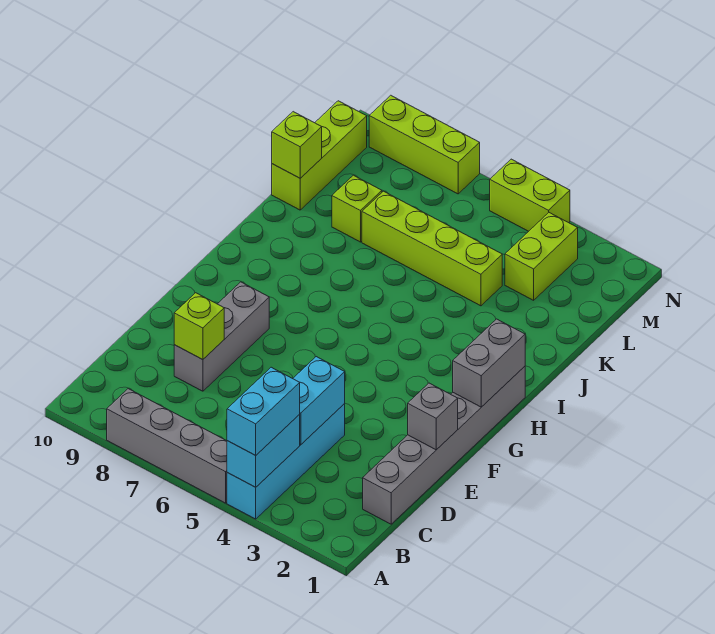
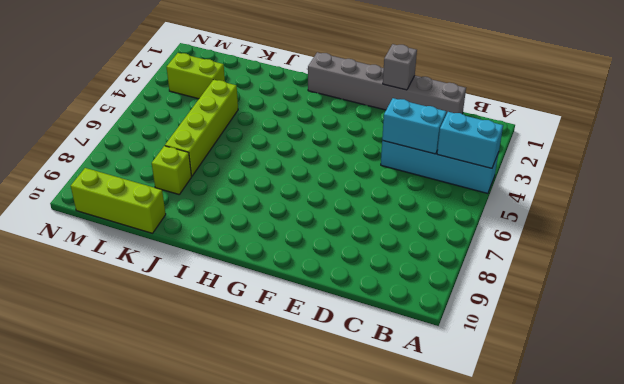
none -> grey brick A5:A8 level 1
none -> grey brick D8:F8 level 1
none -> lime brick N4:N5 level 1

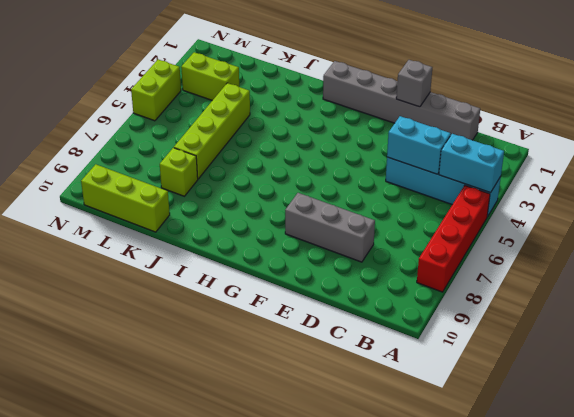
red brick A5:A8 level 1 -> grey brick A5:A8 level 1
none -> lime brick N7:N9 level 1
none -> lime brick D8 level 2
none -> grey brick G1:H1 level 2

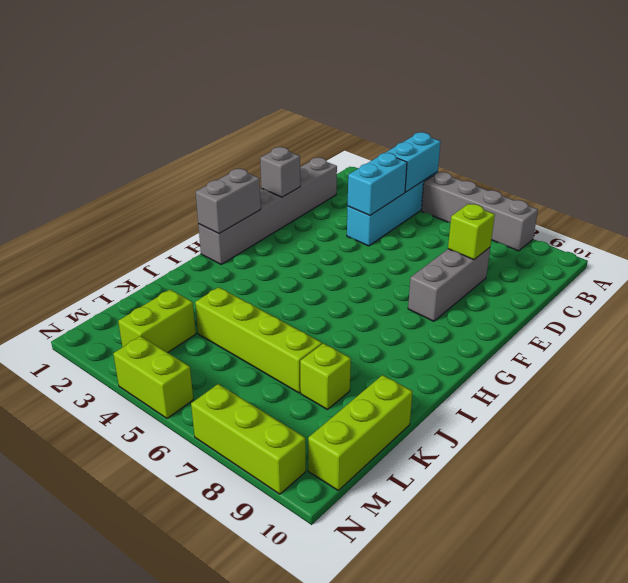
none -> lime brick K10 level 2
none -> cyan brick A4:B4 level 3

